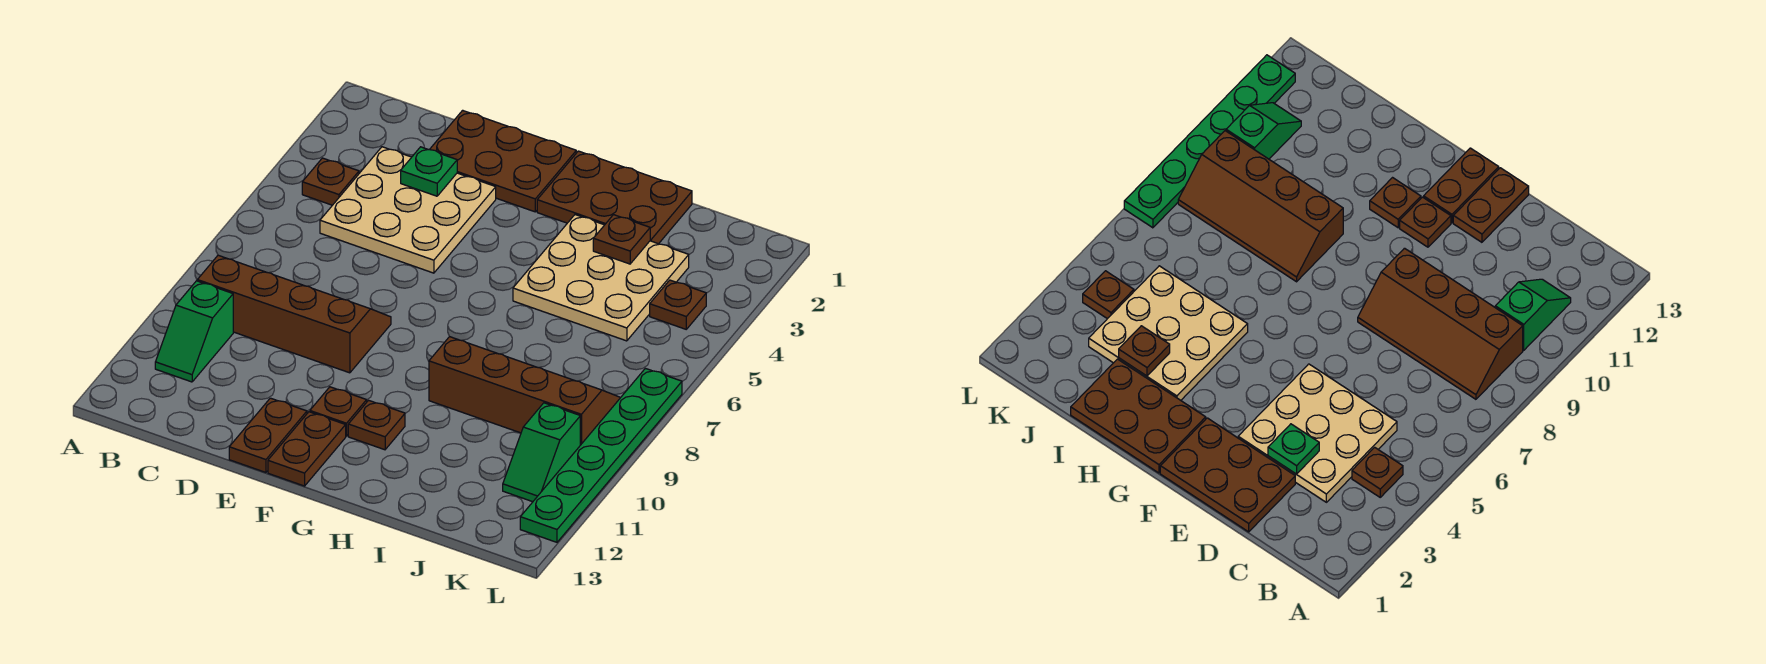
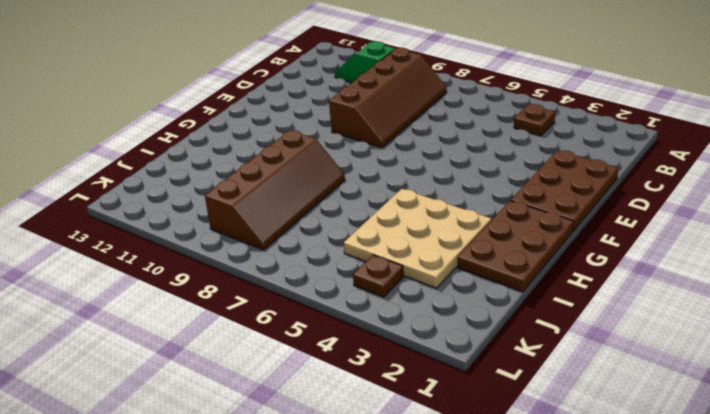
none -> tan plate C3:E5 level 1
none -> brown plate E12:E13 level 1
none -> brown plate F11 level 1

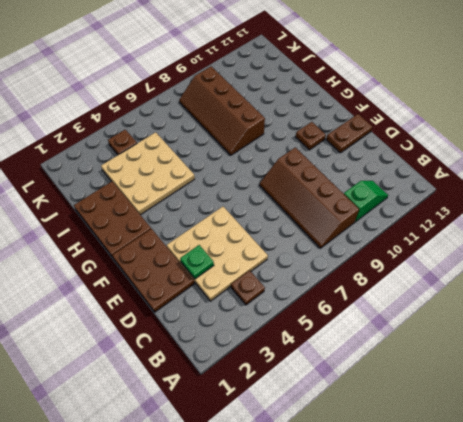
none -> brown plate F12:F13 level 1
none -> brown plate G11 level 1
none -> green slope K10:K11 level 1 top 10

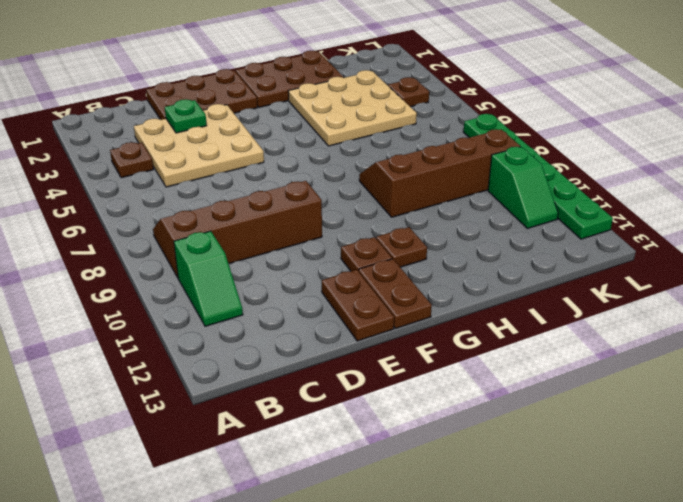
none -> brown plate I3 level 2

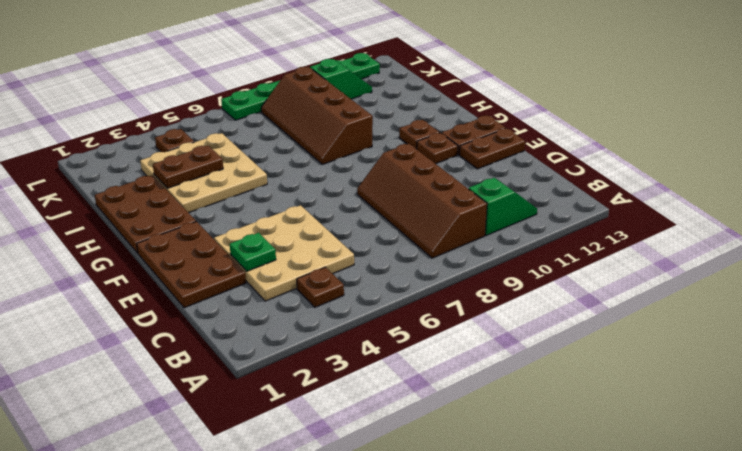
brown plate I3:I4 level 2 -> brown plate I3 level 2

